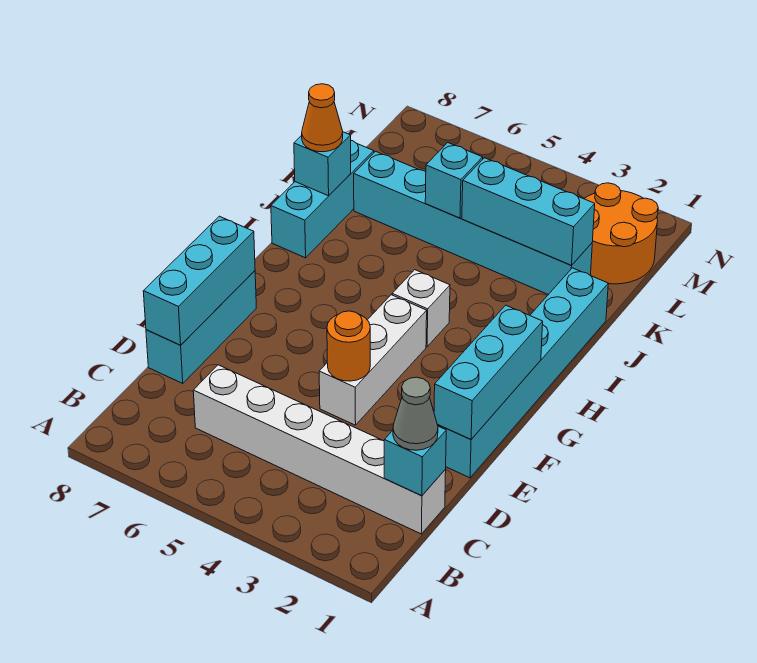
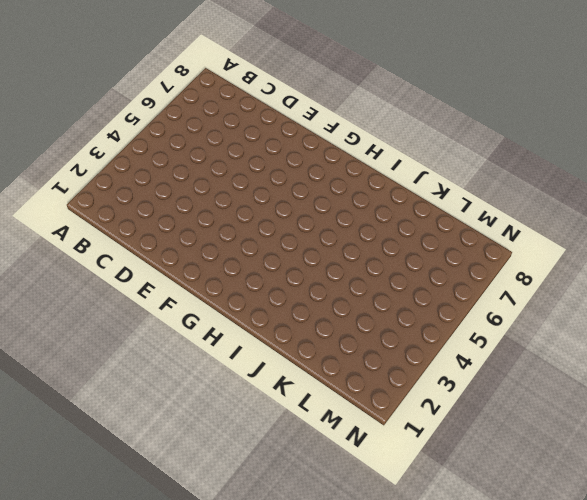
none -> white brick C1:C6 level 1
none -> cyan brick D8:F8 level 1
none -> cyan brick E1:J1 level 1

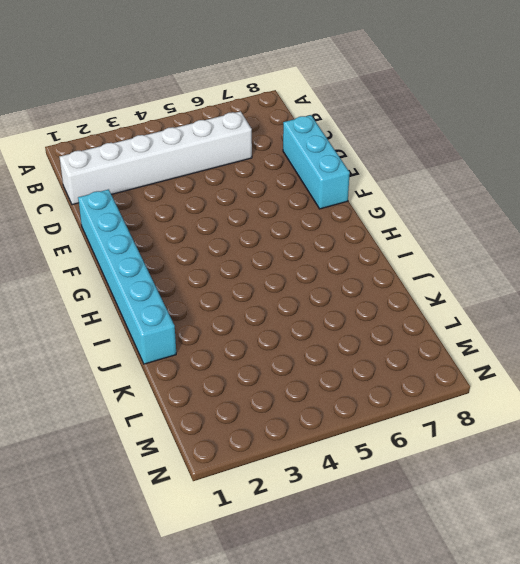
none -> white brick E4:G4 level 1
none -> white brick H4 level 1
none -> cyan brick I8:K8 level 1

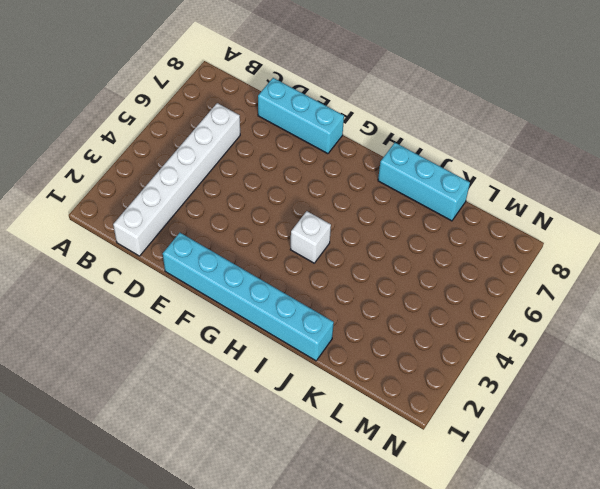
none -> white brick E4:G4 level 1
none -> cyan brick K2:K7 level 1
none -> orange round brick L1:M2 level 1

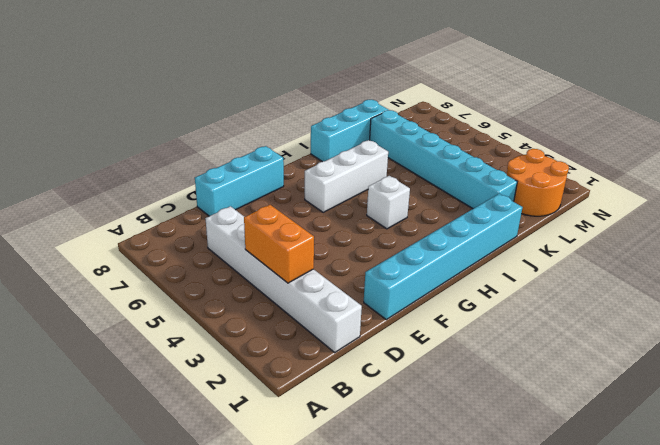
orange brick C3:C4 level 2 -> none
white brick G6:I6 level 1 -> white brick E4:G4 level 1
none -> cyan brick C1 level 2
none -> cyan brick D8:F8 level 2
none -> cyan brick E1:G1 level 2

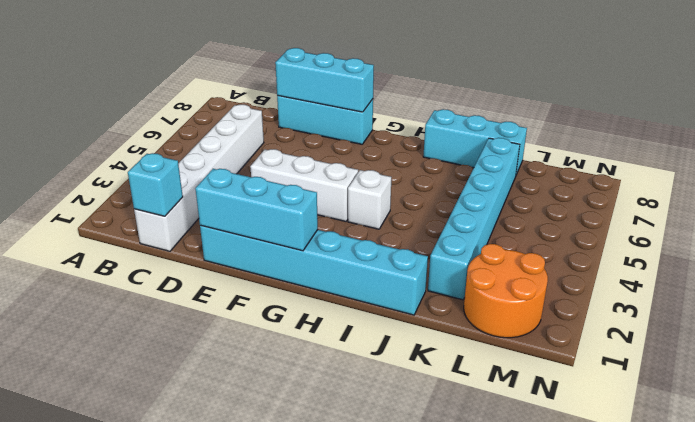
none -> orange round brick E4 level 2
none -> cyan brick J8 level 2
none -> cyan brick K2:K4 level 2

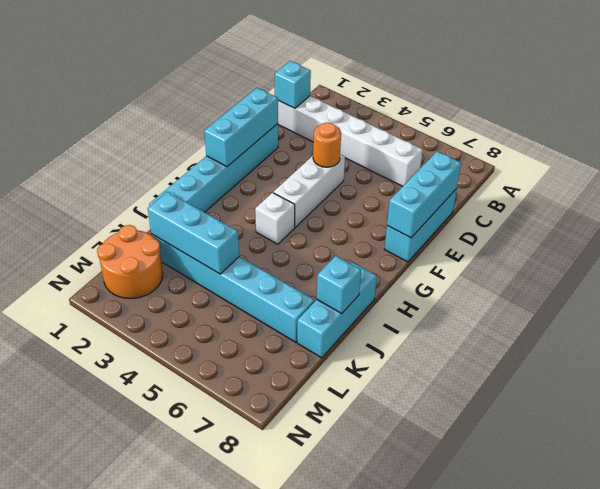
none -> cyan brick K5 level 2
none -> grey cone C1 level 3
none -> orange cone J8 level 3

